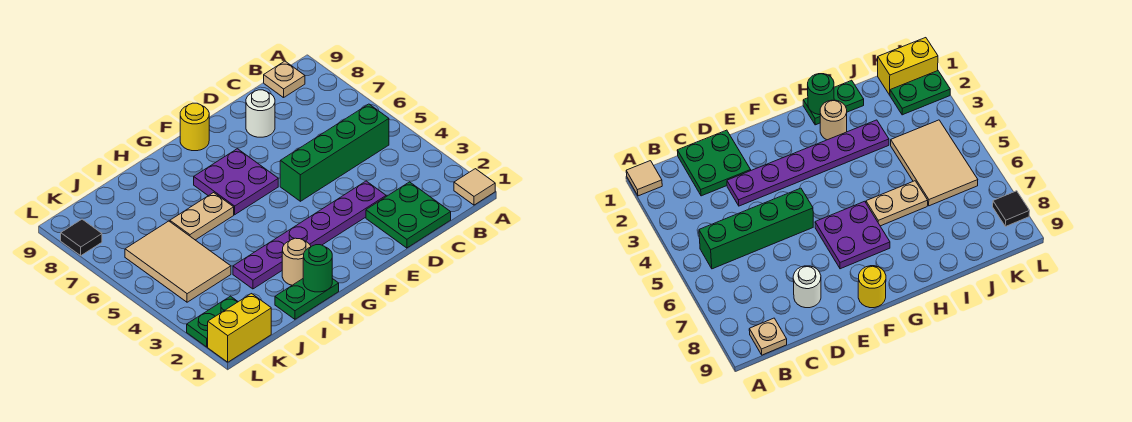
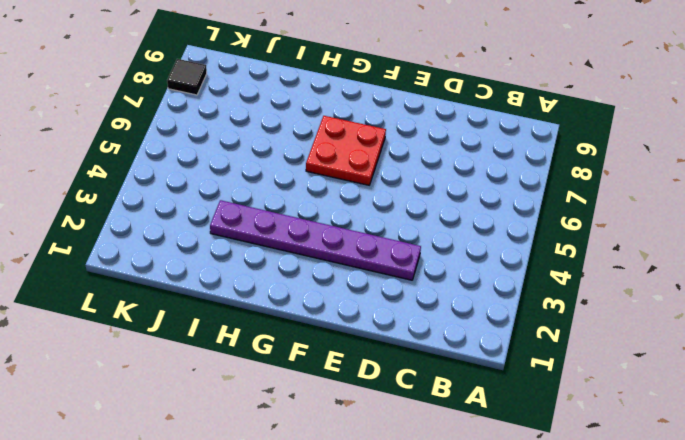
red plate F6:G7 level 1 -> purple plate F6:G7 level 1
none -> tan tile A1 level 1
none -> green brick B5:E5 level 1
none -> tan plate B9 level 1

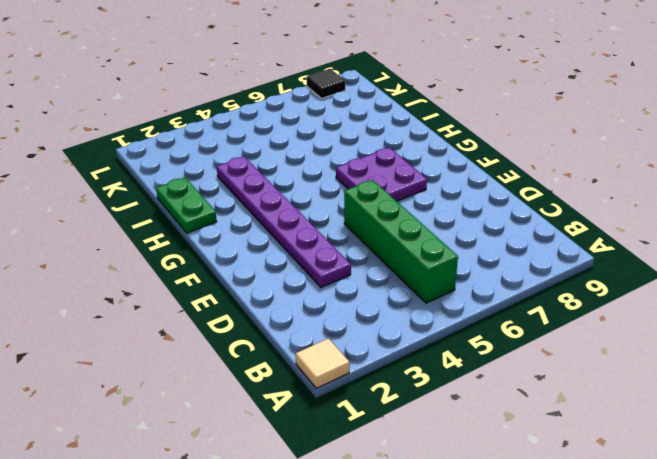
none -> tan plate B9 level 1
none -> green plate C1:D2 level 1
none -> white round brick D8 level 1

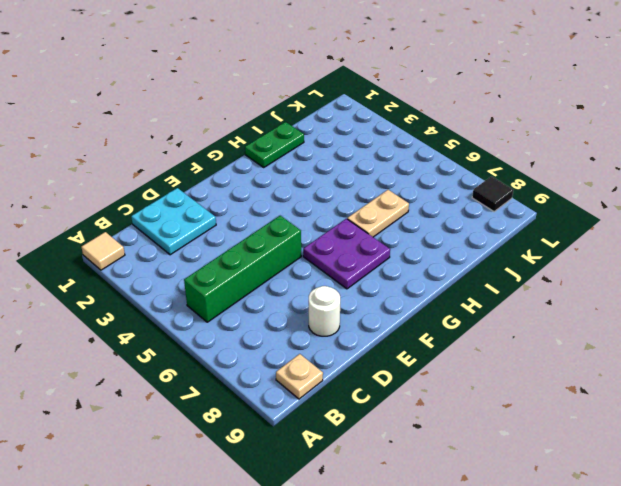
cyan plate C1:D2 level 1 -> green plate C1:D2 level 1
none -> purple plate D3:I3 level 1
none -> yellow round brick F9 level 1
none -> tan round brick H2 level 1

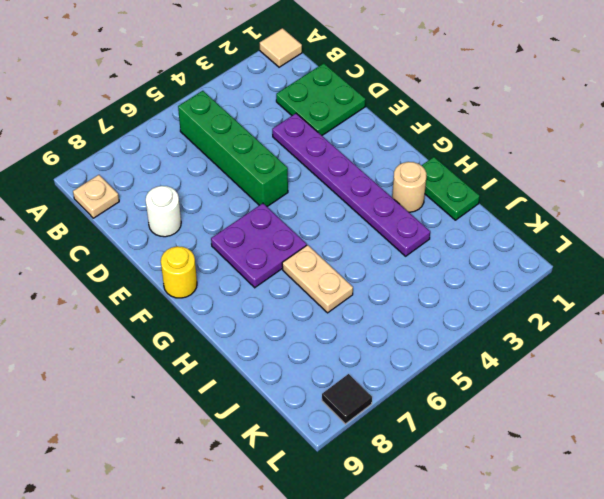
none -> tan tile J4:K6 level 1
none -> yellow brick K1:L1 level 1
none -> green plate K2:L2 level 1

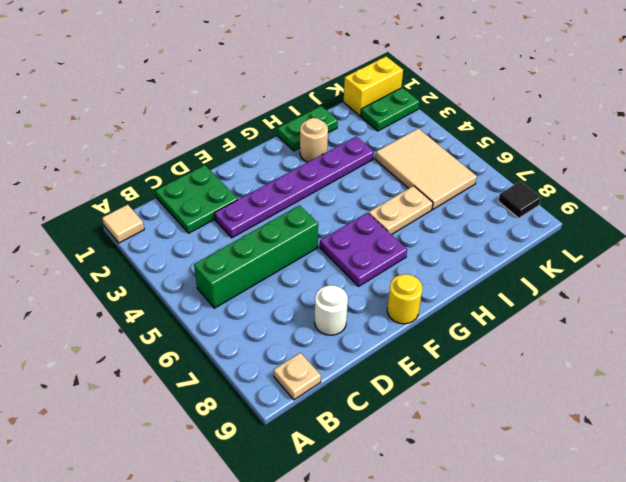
none -> green round brick H1 level 2

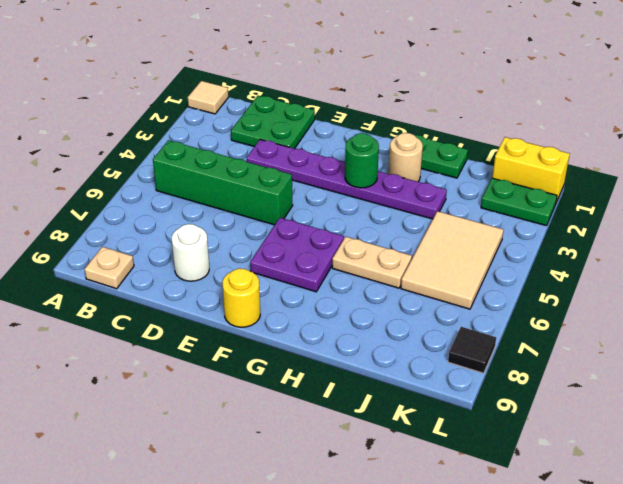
green round brick G3 level 2 -> green round brick H1 level 2

